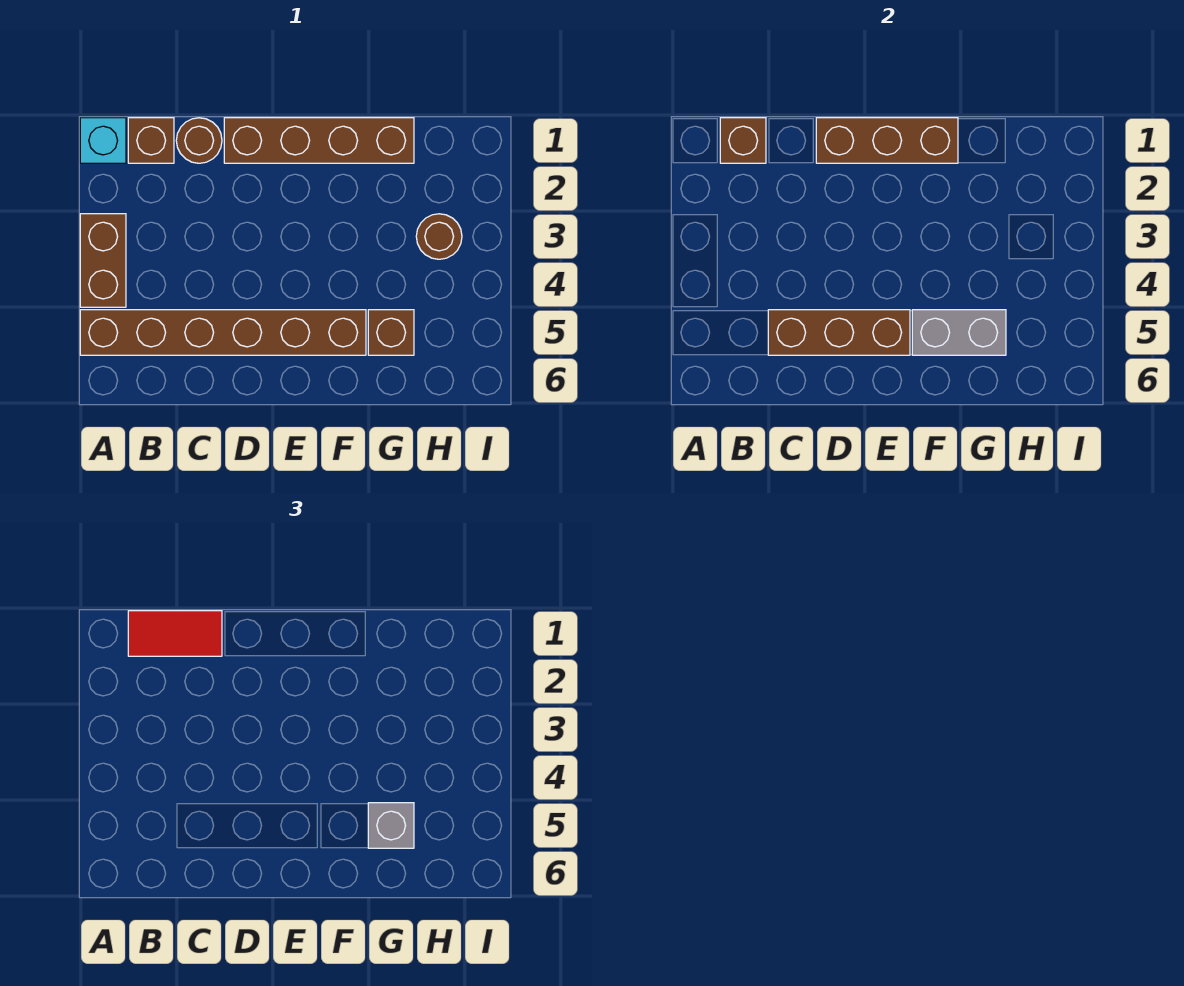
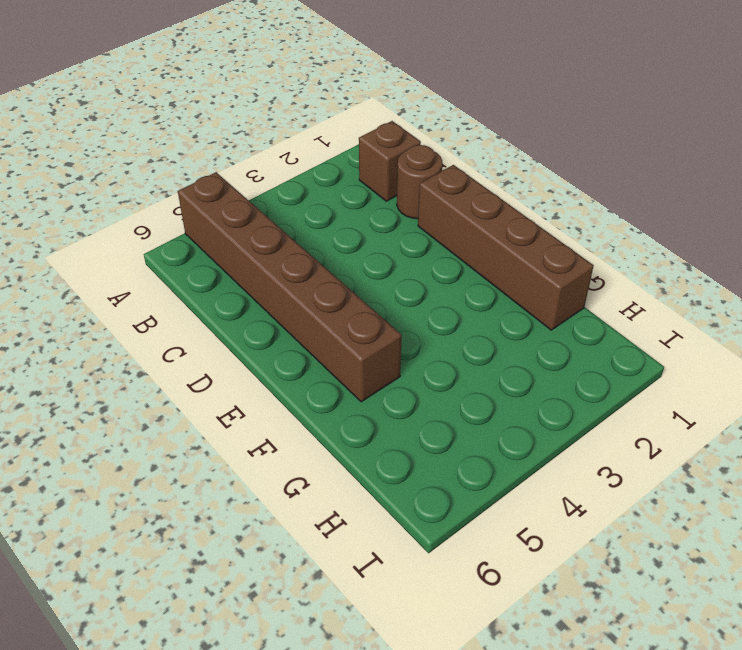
none -> cyan brick A1 level 1
none -> brown brick A3:A4 level 1
none -> brown brick G5 level 1

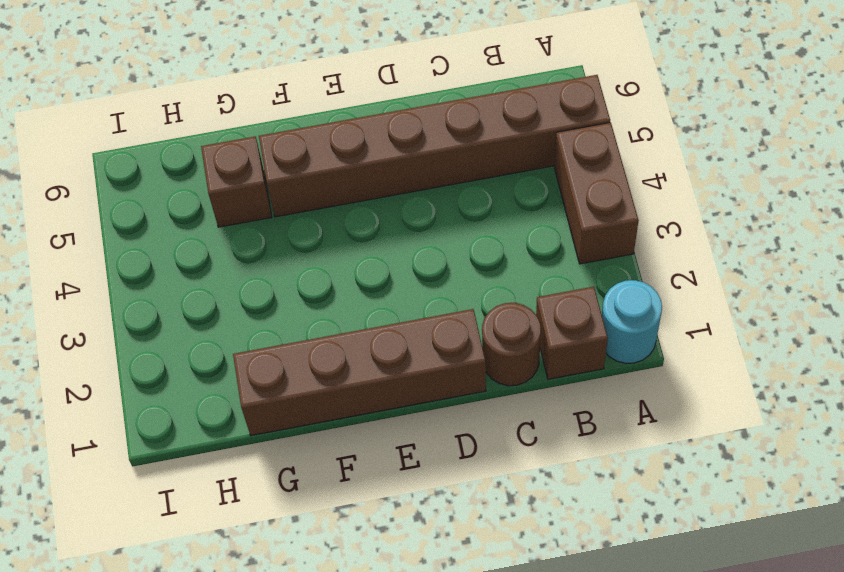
cyan round brick A1 level 1 -> cyan brick A1 level 1
none -> brown round brick H3 level 1
none -> brown brick B1 level 2
none -> brown brick C5:E5 level 2

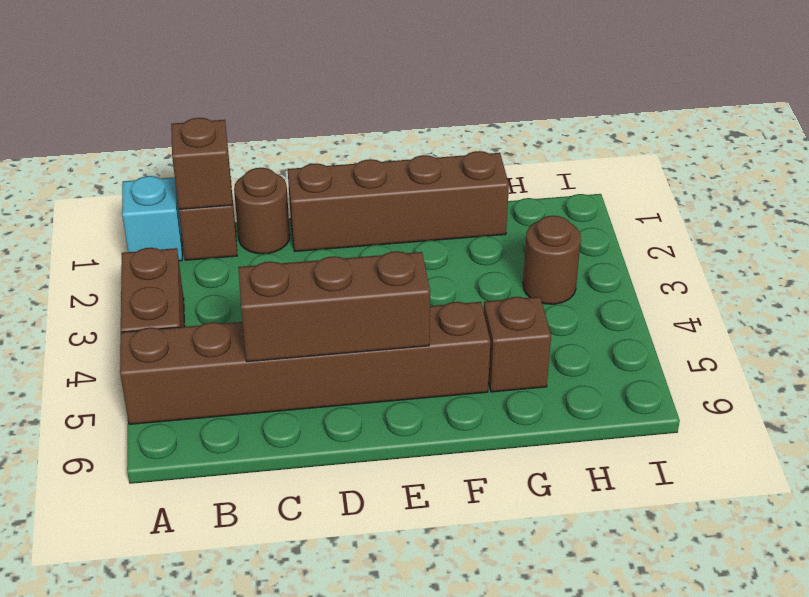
none -> brown brick D1:F1 level 2
none -> grey brick F5:G5 level 2
none -> red tile B1:C1 level 3

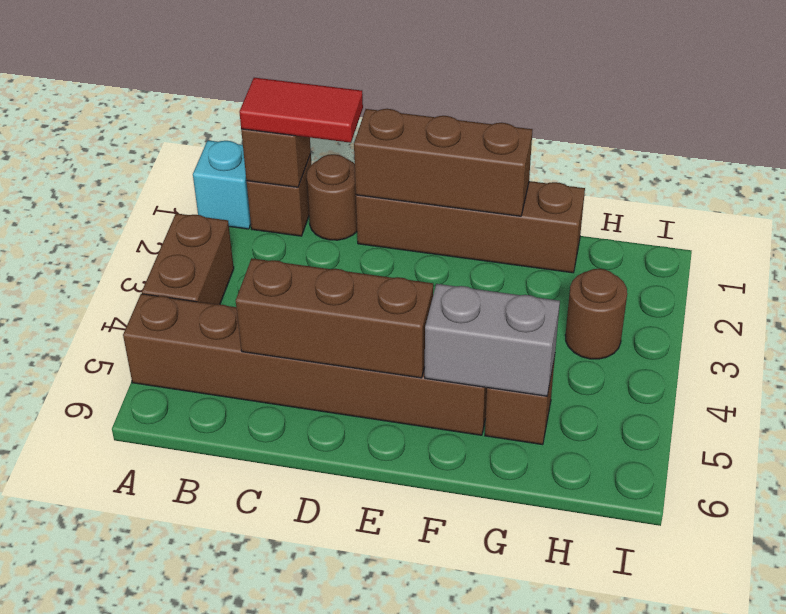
none -> grey brick G5 level 3

